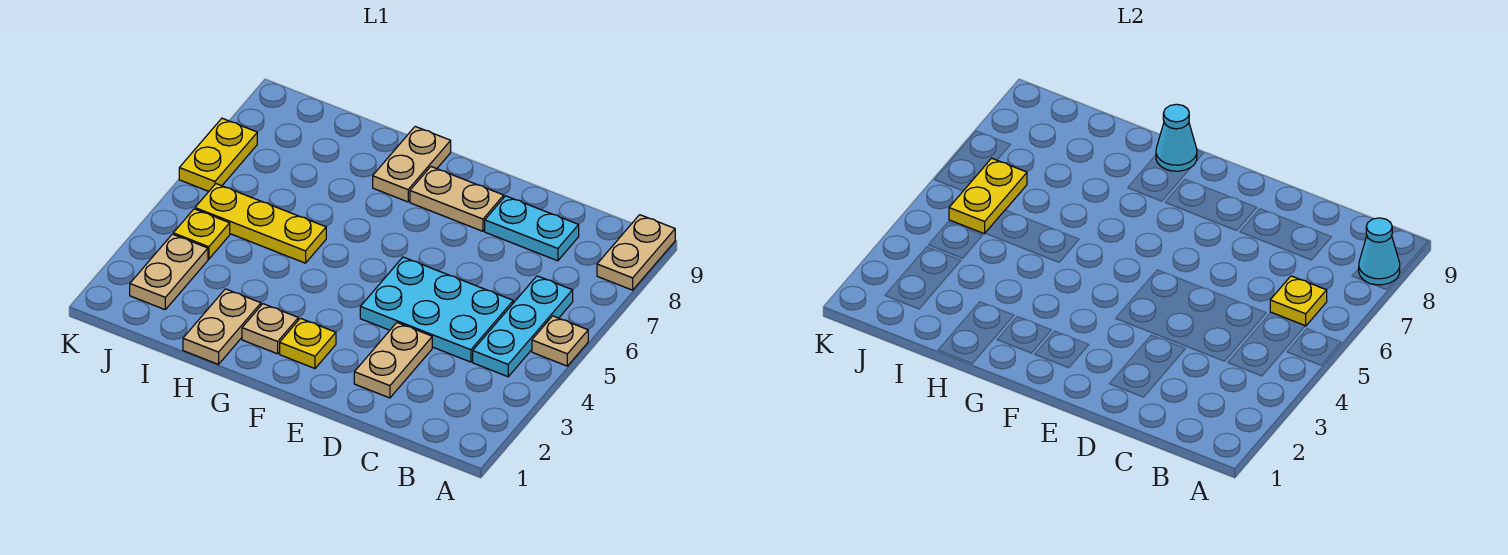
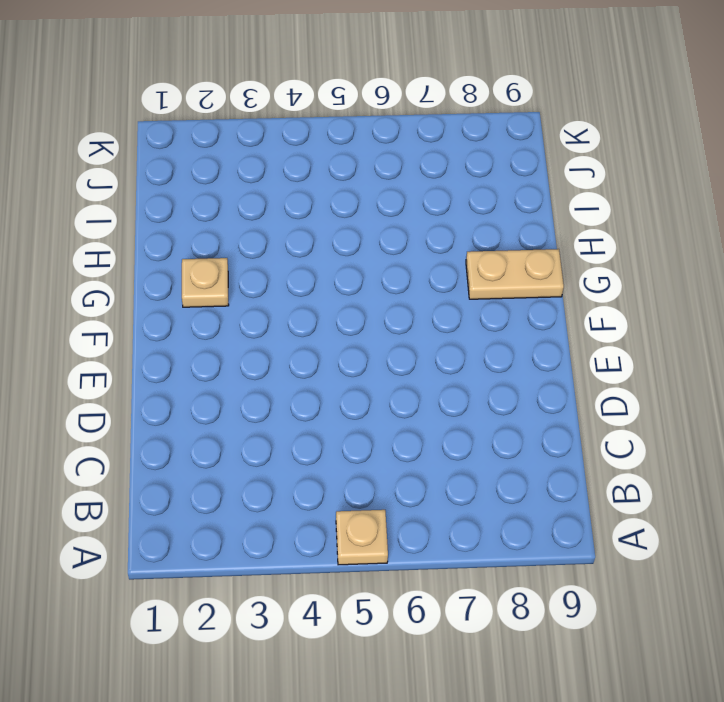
none -> tan plate A8:A9 level 1
none -> cyan plate B4:B6 level 1
none -> cyan plate C4:E5 level 1

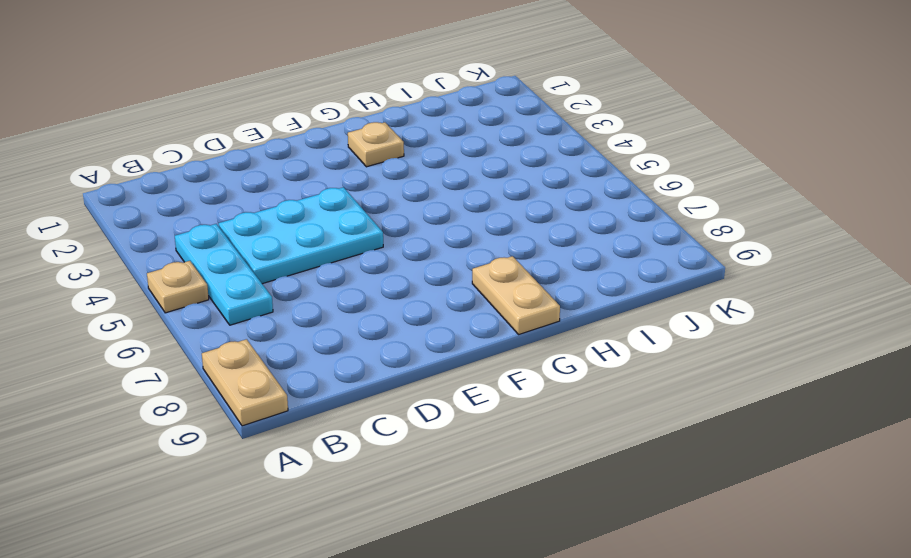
none -> cyan plate C8:D8 level 1
none -> tan plate D2:D3 level 1
none -> tan plate E8:F8 level 1

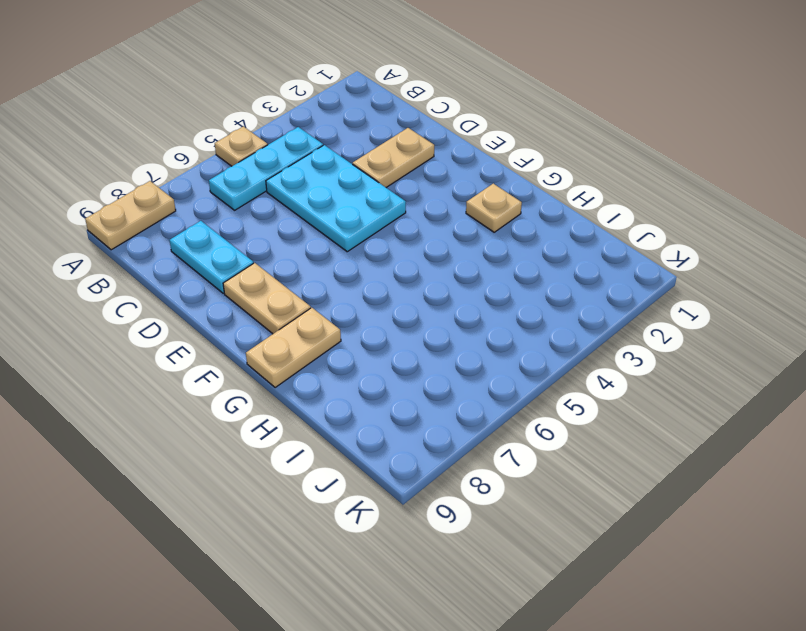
none -> yellow plate F2 level 1
none -> tan plate H1:H2 level 1
none -> yellow plate H5:J5 level 1

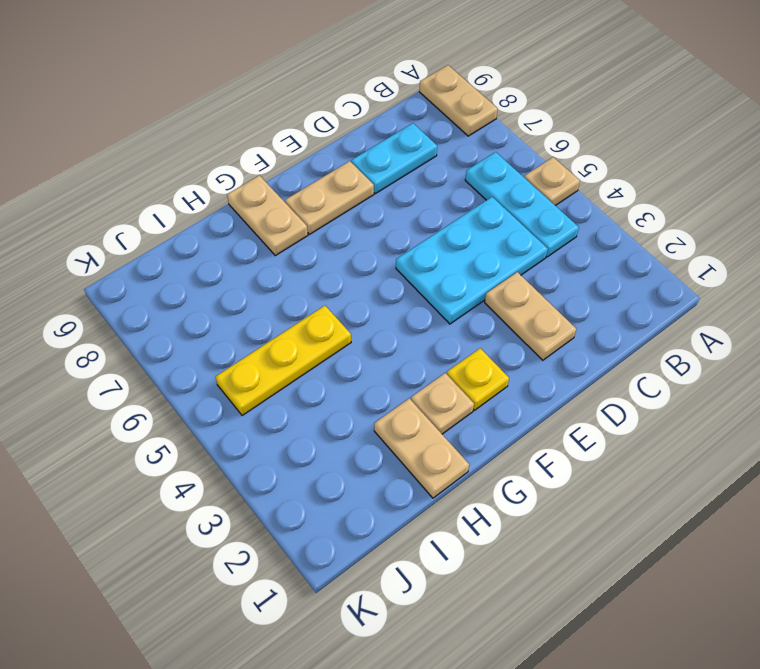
none -> tan plate J2:J3 level 1
none -> yellow plate J4 level 1
none -> yellow plate K6:K7 level 1

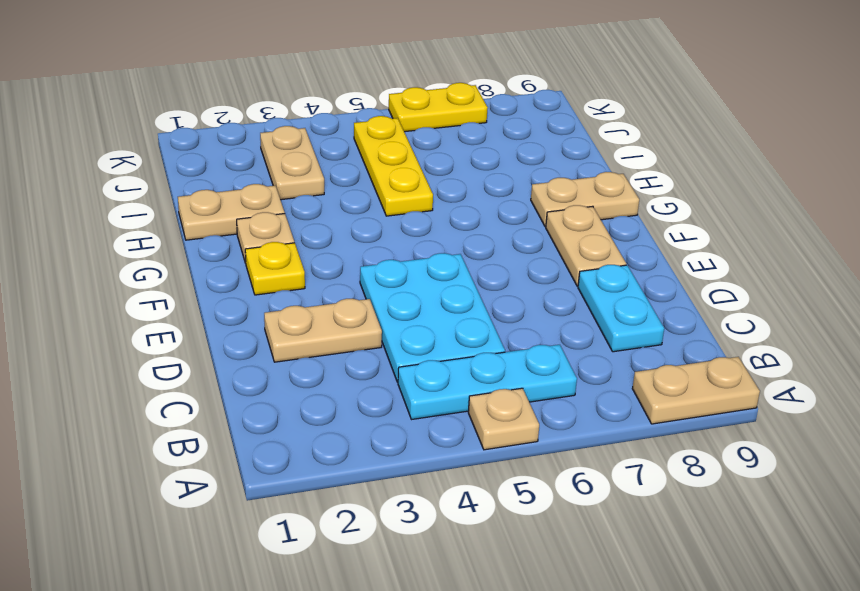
tan plate I3:J3 level 1 -> tan plate J2:J3 level 1
none -> yellow plate J4 level 1
none -> cyan cone A8 level 2
none -> yellow plate B6 level 2

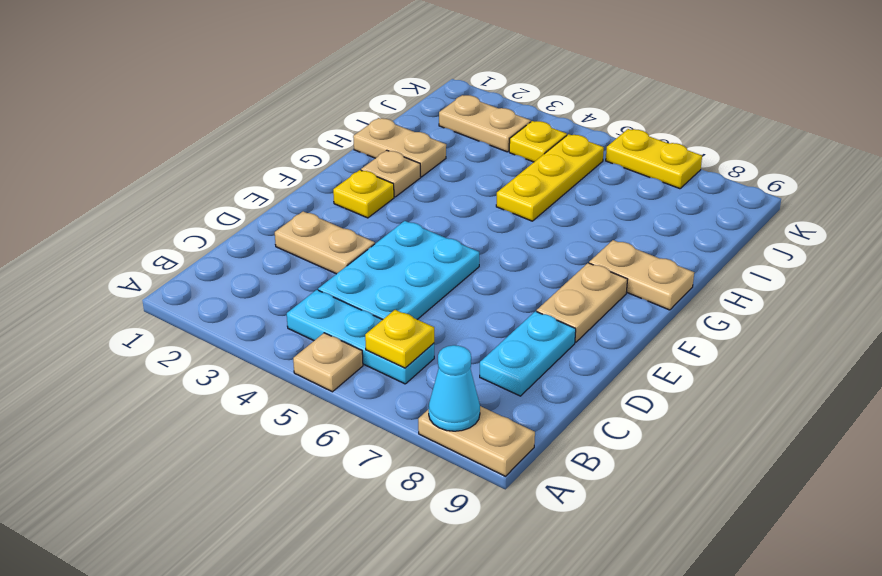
none -> cyan cone G9 level 2
none -> yellow plate J5:J6 level 2

